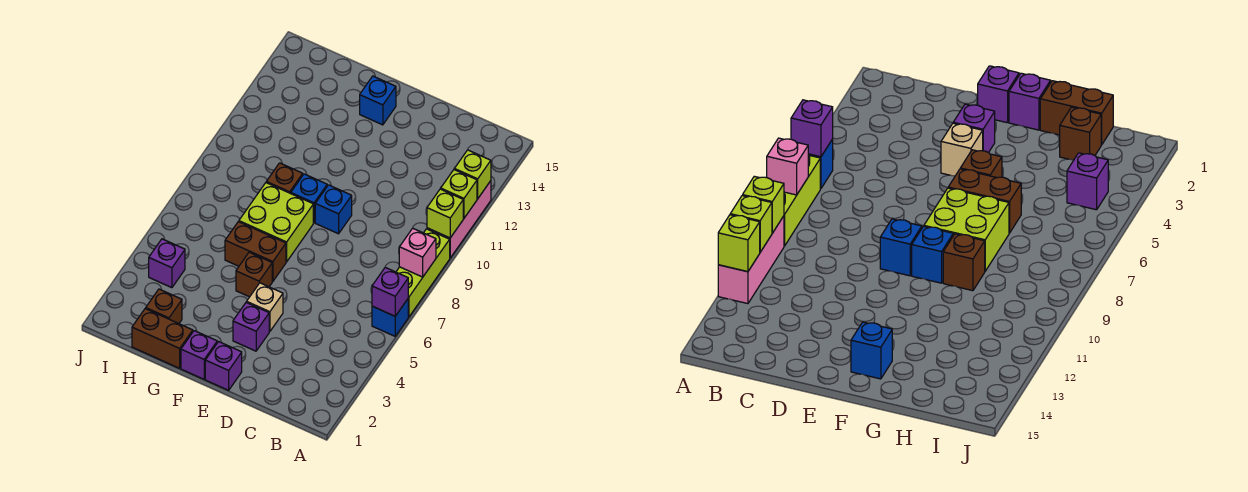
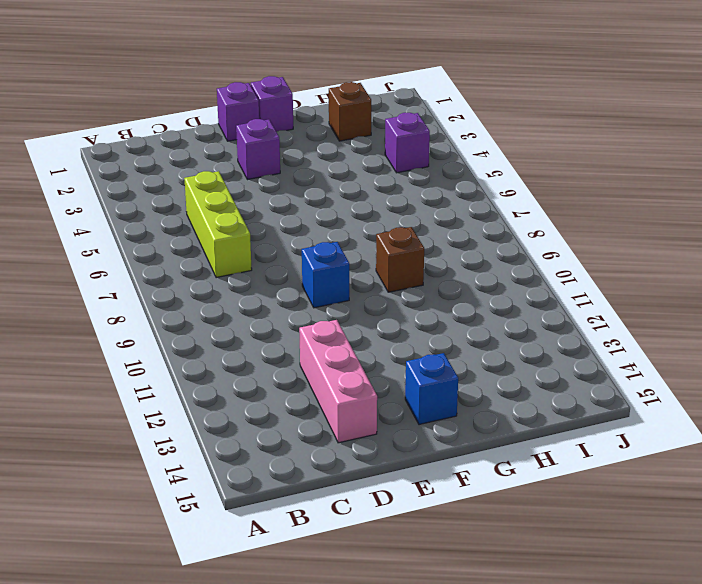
lime brick C5:C7 level 1 -> lime brick A7:A9 level 1
pink brick D12:D14 level 1 -> pink brick A10:A12 level 1
none -> blue brick A6 level 1
none -> tan brick E4 level 1
none -> brown brick F5 level 1

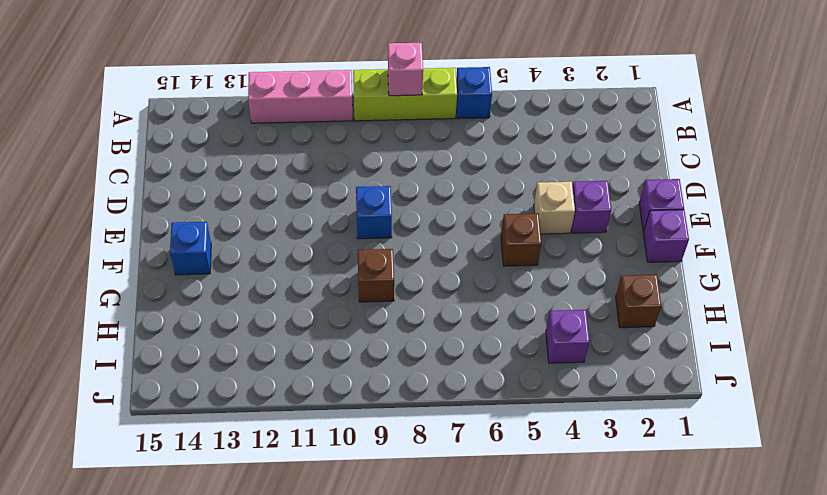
none -> brown brick F6:G6 level 1
none -> lime brick F7:G8 level 1
none -> blue brick F9 level 1

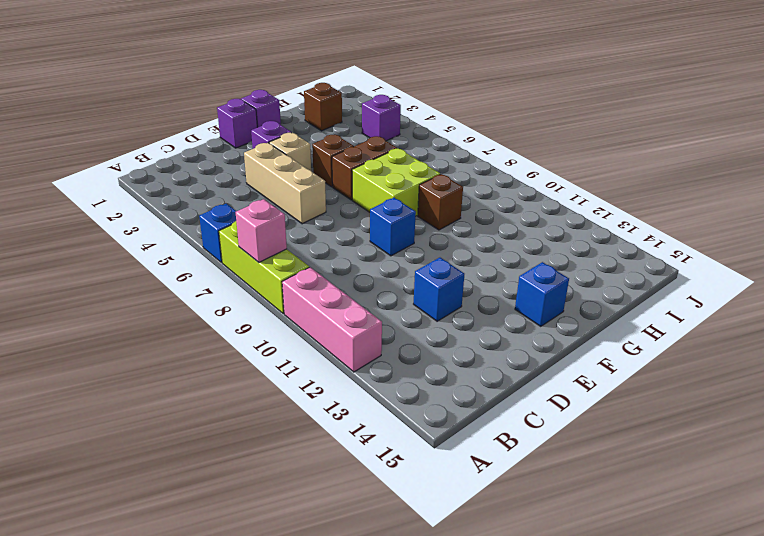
tan brick D4:D6 level 1 -> none
blue brick D12 level 1 -> blue brick F9 level 1
none -> brown brick G1:H1 level 1
none -> purple brick A6 level 2
none -> lime brick A10 level 2

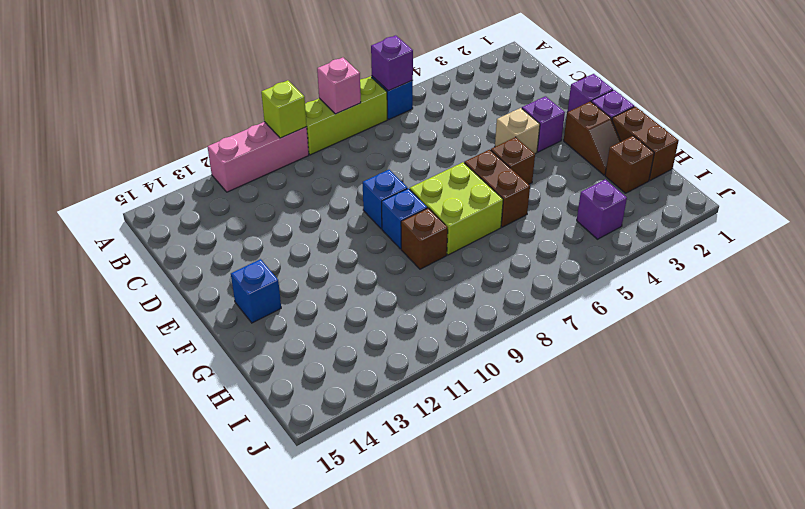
brown slope F2:G2 level 1 top F -> none
none -> lime brick A11 level 2
none -> lime brick A12 level 2

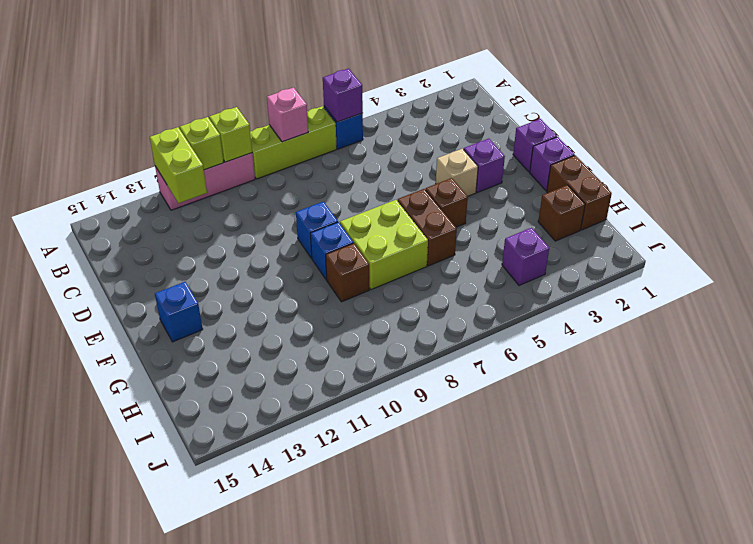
lime brick A12:B12 level 2 -> lime brick A12 level 2

